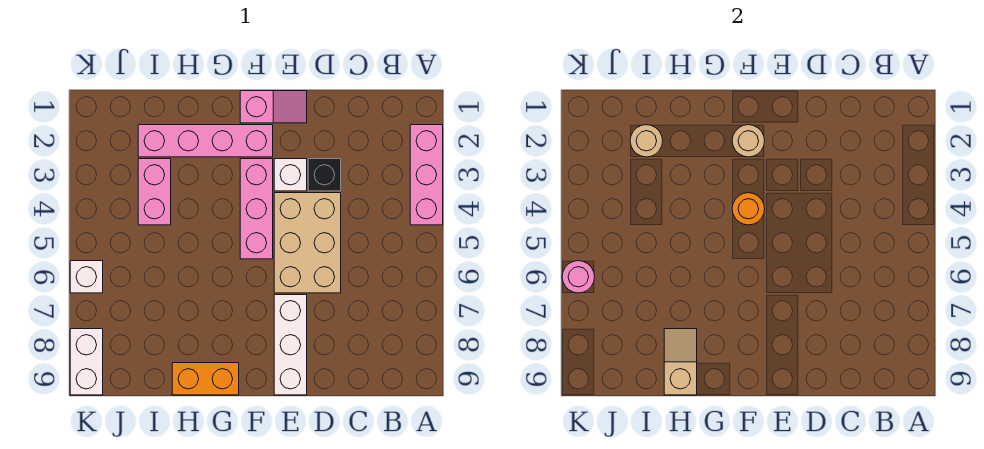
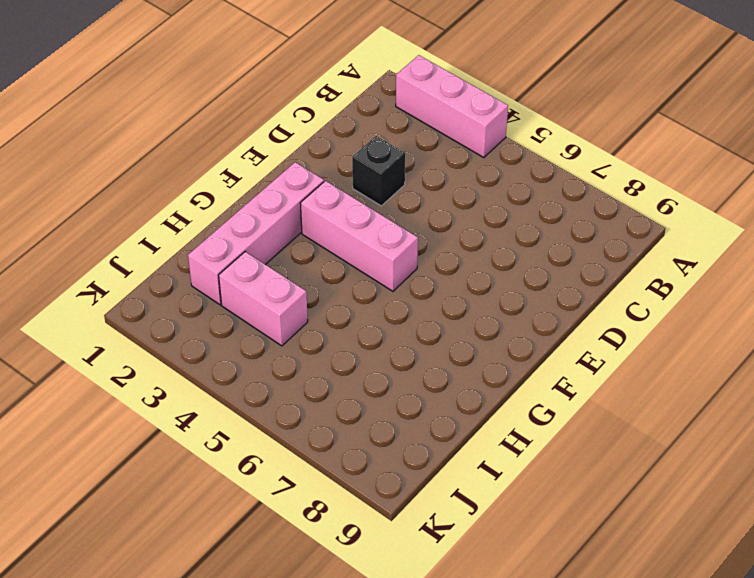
none -> tan brick D4:E6 level 1
none -> pink slope E1:F1 level 1 top F
none -> white brick E3 level 1

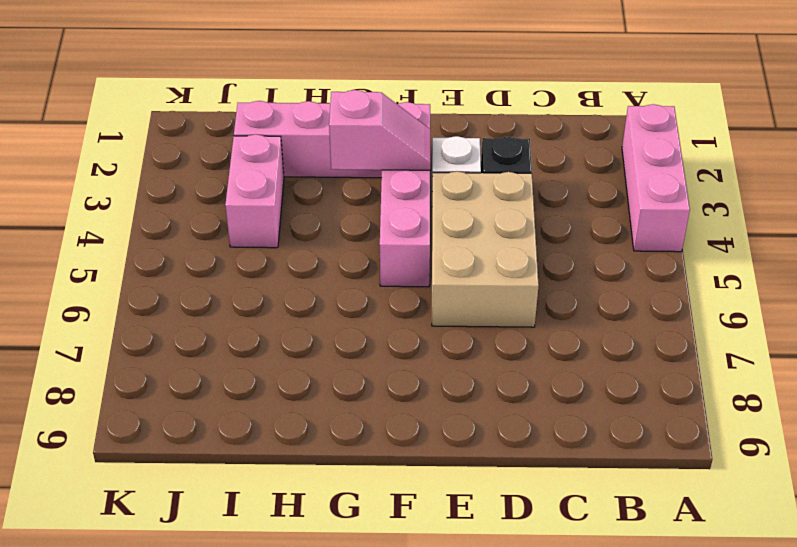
pink slope F3:G3 level 2 top G -> pink slope E1:F1 level 1 top F
none -> white brick E7:E9 level 1
none -> orange brick G9:H9 level 1
none -> white brick K6 level 1

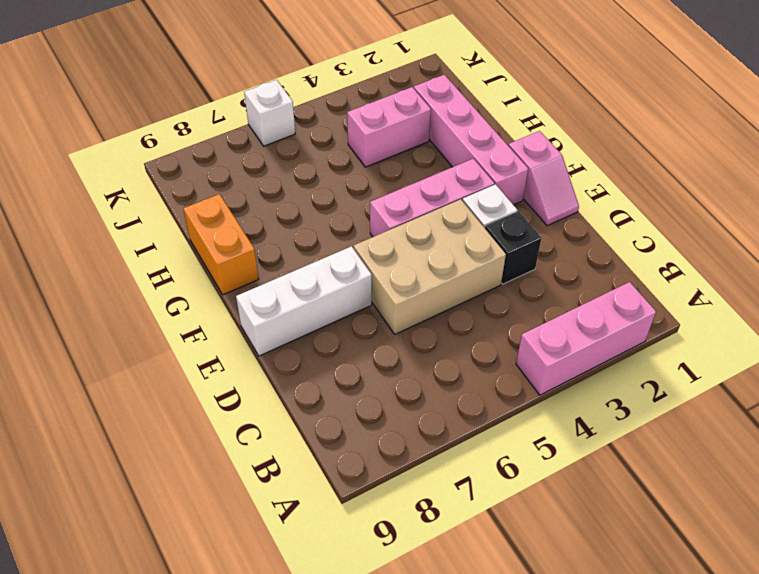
none -> white brick K8:K9 level 1
none -> tan round brick F2 level 2
none -> orange round brick F4 level 2

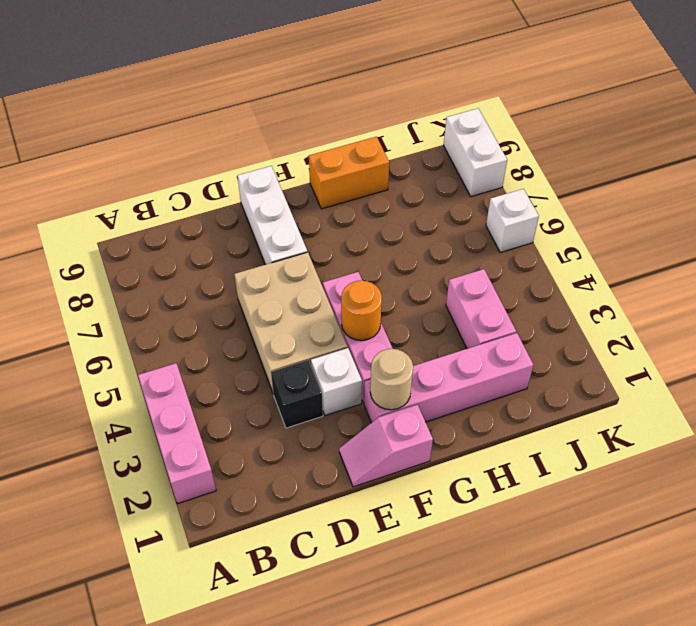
none -> tan slope H8:H9 level 2 top 9
none -> tan round brick I2 level 2
none -> pink round brick K6 level 2

